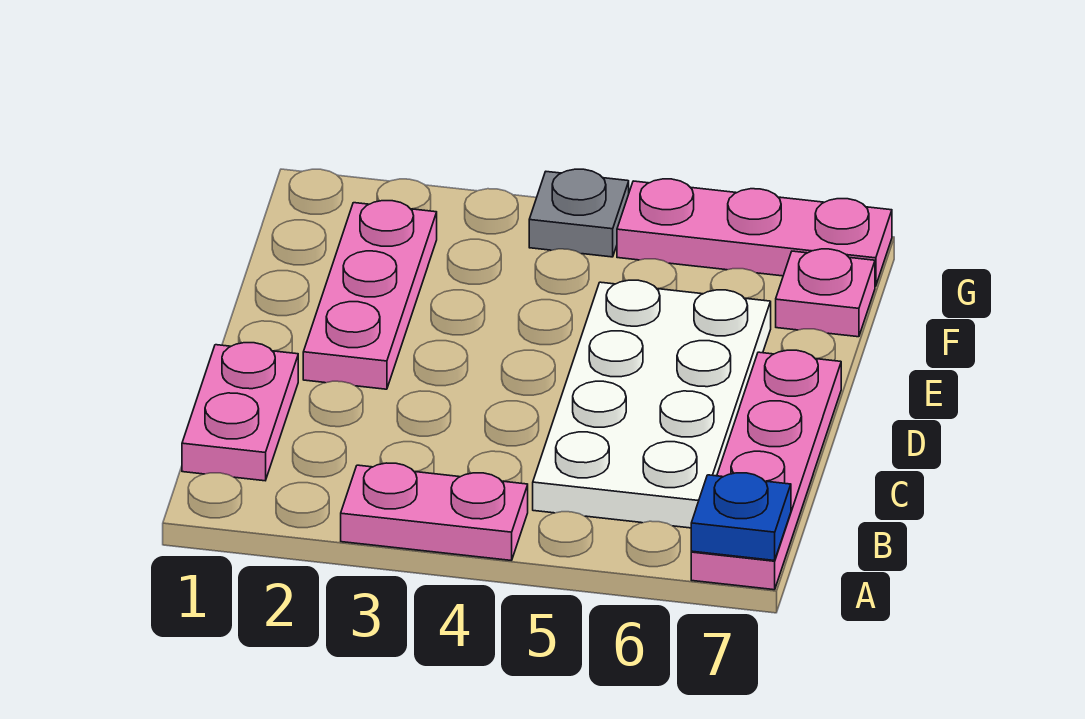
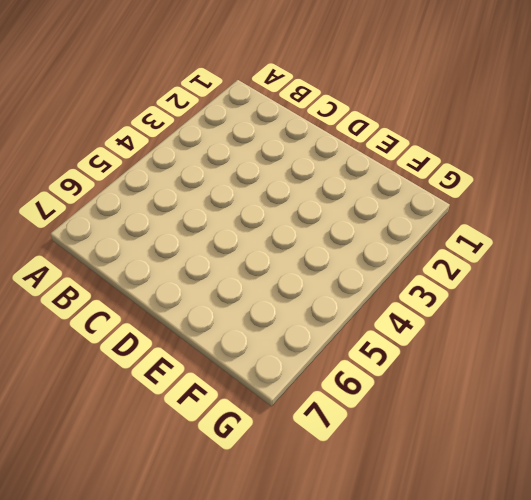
none -> pink plate A3:A4 level 1
none -> pink plate A7:D7 level 1

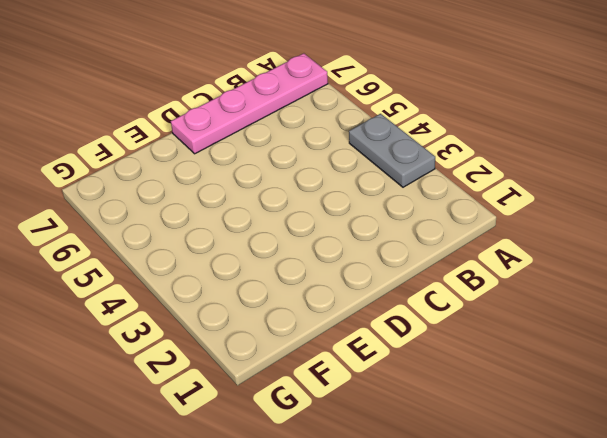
grey plate A3:A4 level 1 -> pink plate A3:A4 level 1
none -> pink plate B1:C1 level 1
none -> white plate B5:E6 level 1

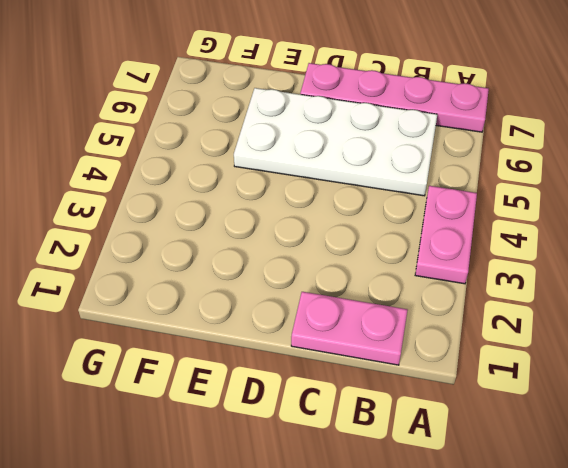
none -> pink plate D2:F2 level 1
none -> pink plate F7 level 1

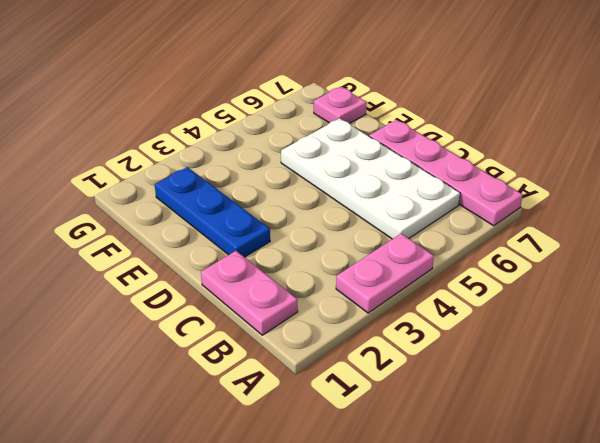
blue plate D2:F2 level 1 -> pink plate D2:F2 level 1
none -> grey plate G4 level 1
none -> pink plate G5:G7 level 1

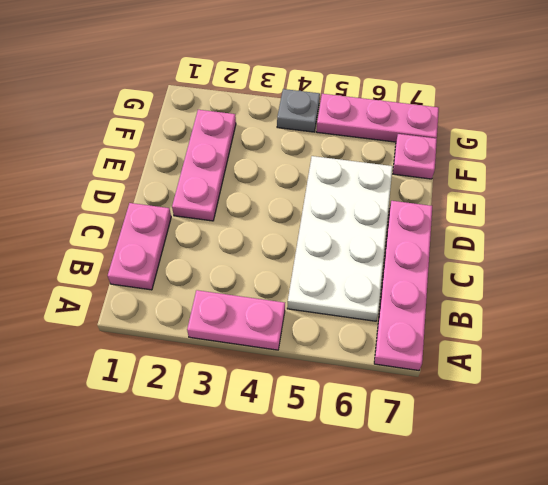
none -> blue plate A7 level 2

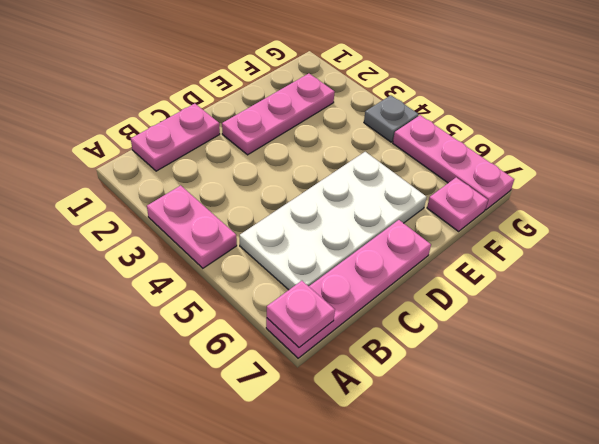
pink plate A7 level 2 -> blue plate A7 level 2

